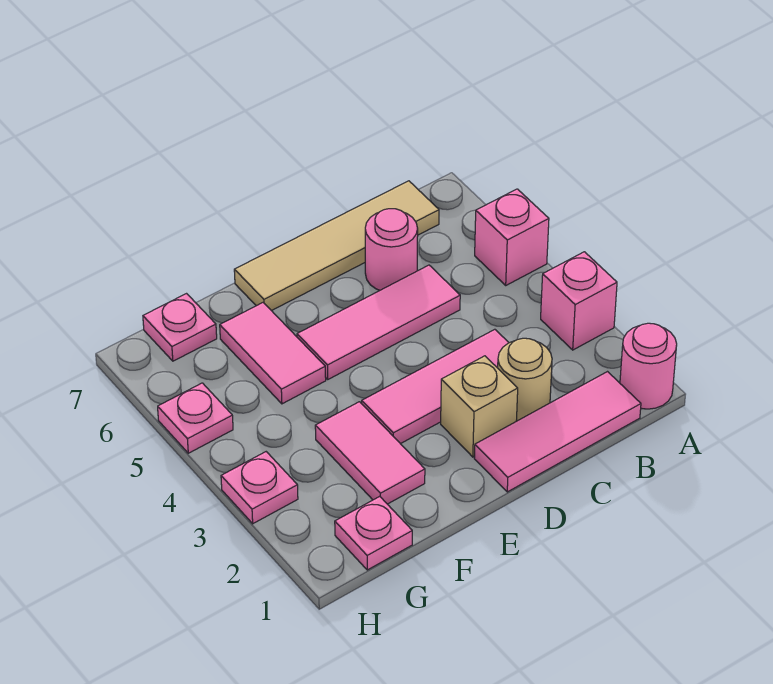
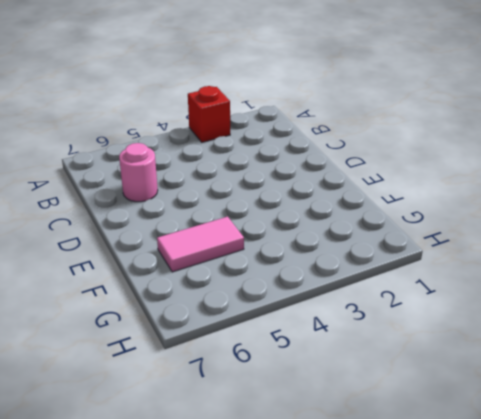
red brick A3 level 1 -> pink brick A3 level 1
none -> pink round brick A1 level 1
none -> pink brick A5 level 1
none -> pink tile B1:D1 level 1

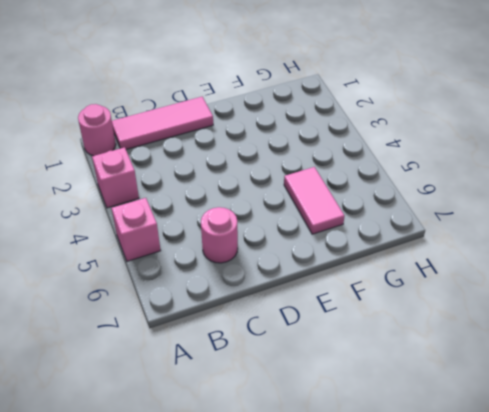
none -> tan tile B7:E7 level 1
none -> tan round brick C2 level 1
none -> pink tile C3:E3 level 1

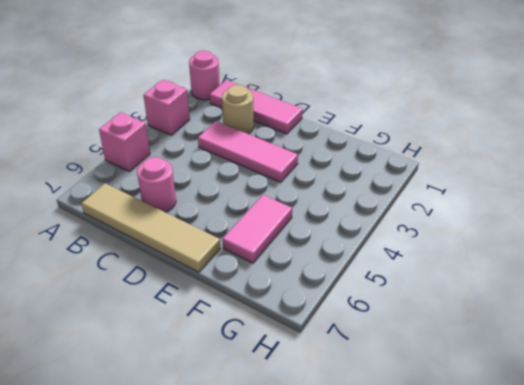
none -> pink tile C5:E5 level 1
none -> tan brick D2 level 1
none -> pink tile F2:F3 level 1

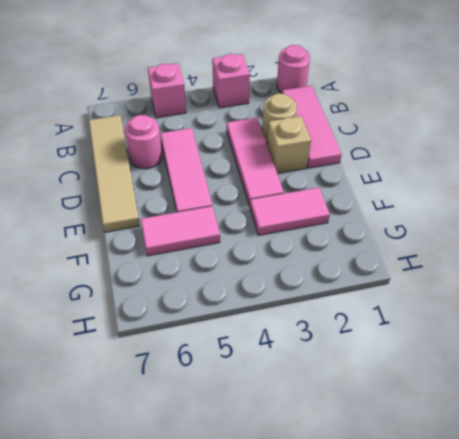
none -> pink plate G1 level 1
none -> pink plate G7 level 1
none -> pink plate H3 level 1

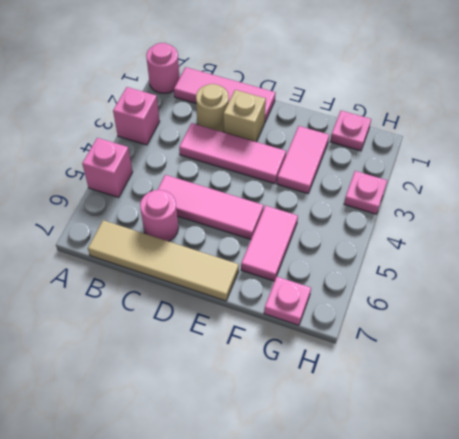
none -> pink plate H5 level 1

